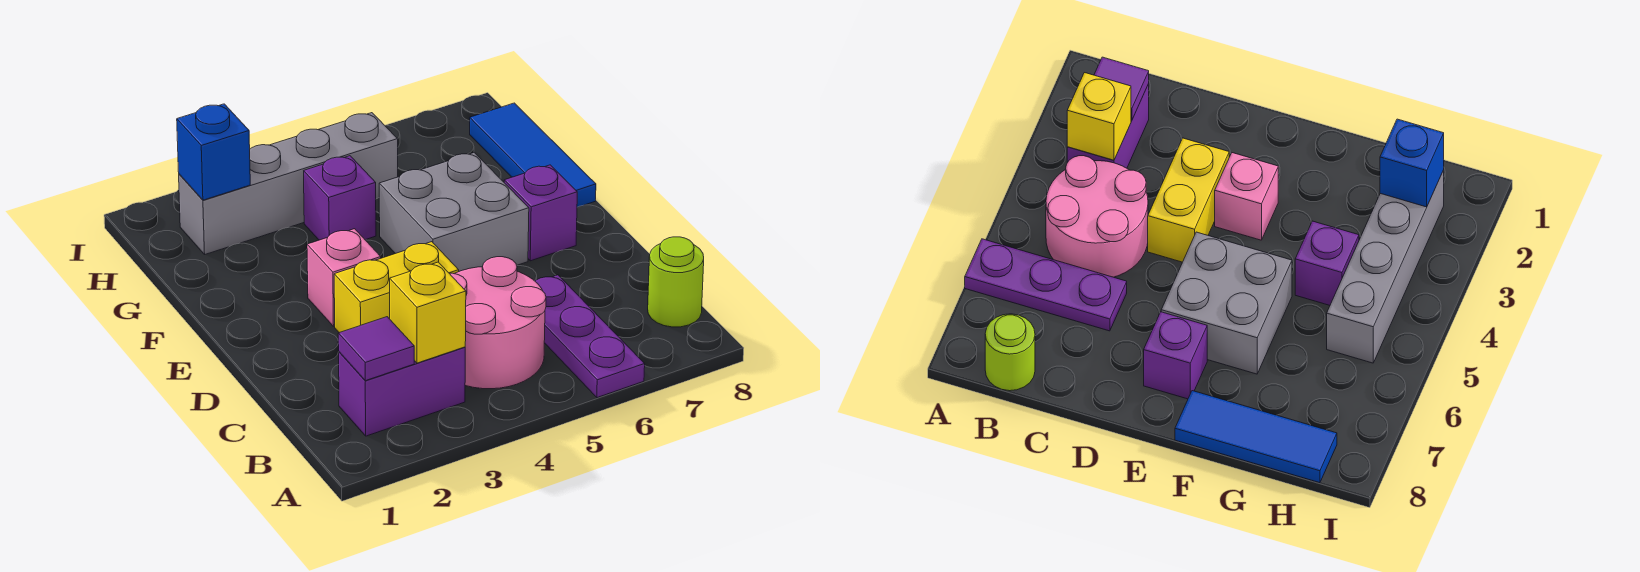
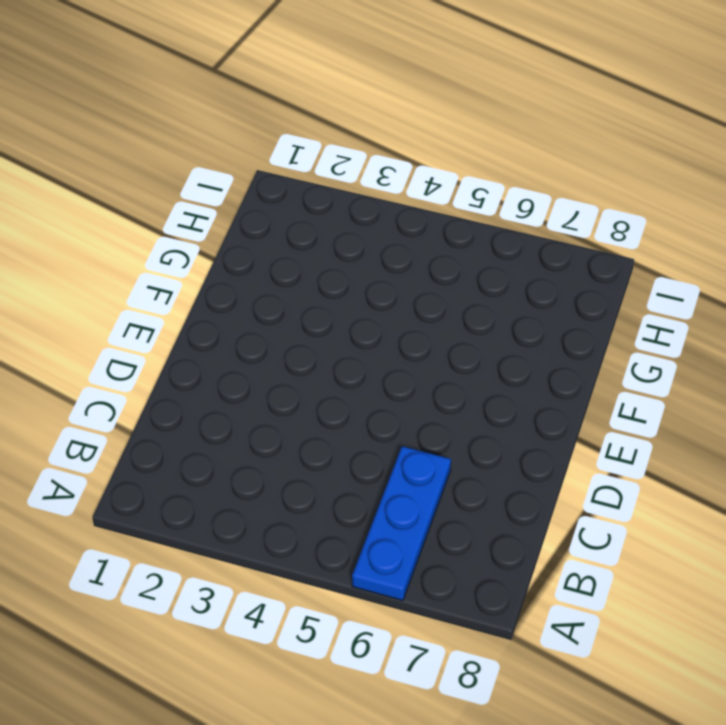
blue plate A6:C6 level 1 -> purple plate A6:C6 level 1
none -> purple brick B2:B3 level 1
none -> pink round brick B4:C5 level 1
none -> lime round brick B8 level 1

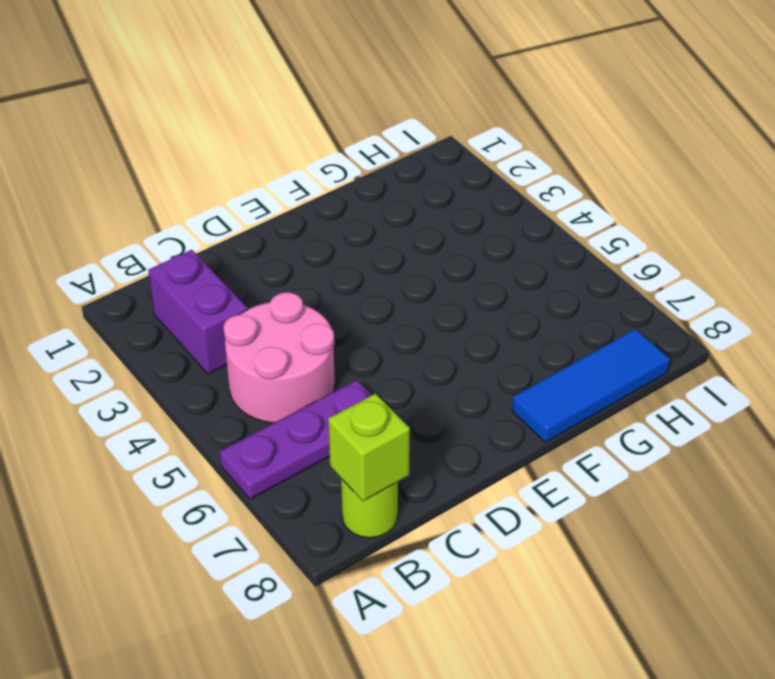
lime brick B8 level 2 -> none
none -> yellow brick D3:D4 level 1
none -> pink brick E3 level 1
none -> grey brick E5:F6 level 1

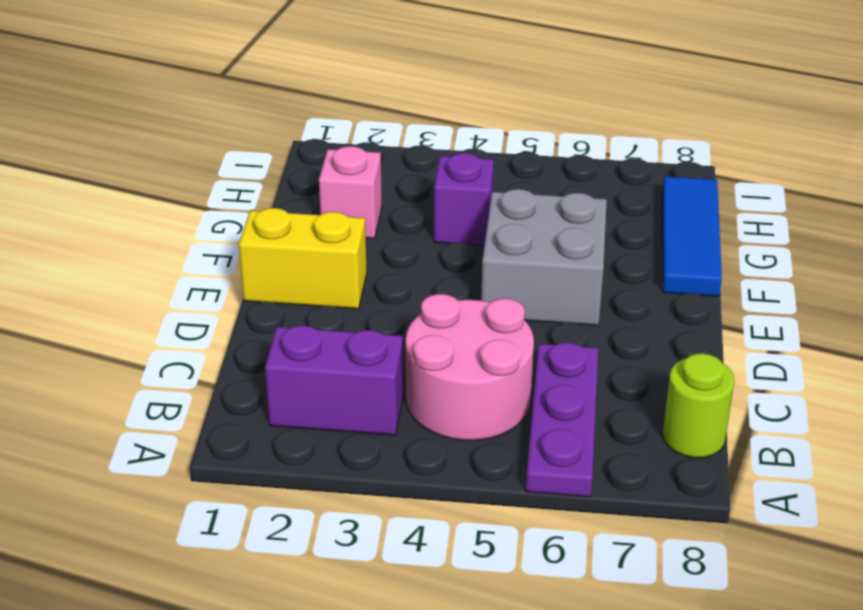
yellow brick E1:E2 level 1 -> yellow brick D3:D4 level 1
pink brick G2 level 1 -> pink brick E3 level 1
none -> purple brick E7 level 1
none -> grey brick H2:H5 level 1
none -> purple tile B2 level 2

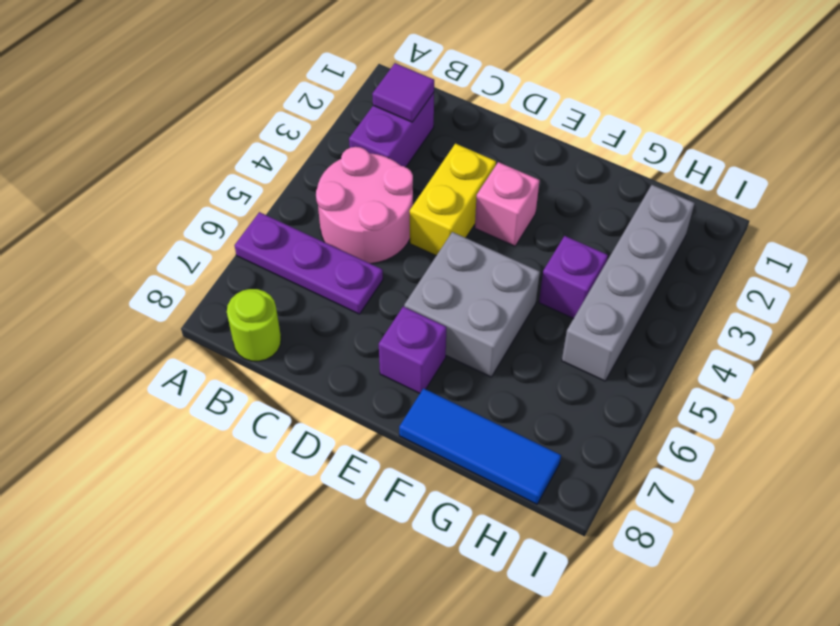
none -> yellow brick B3 level 2
none -> blue brick H2 level 2

